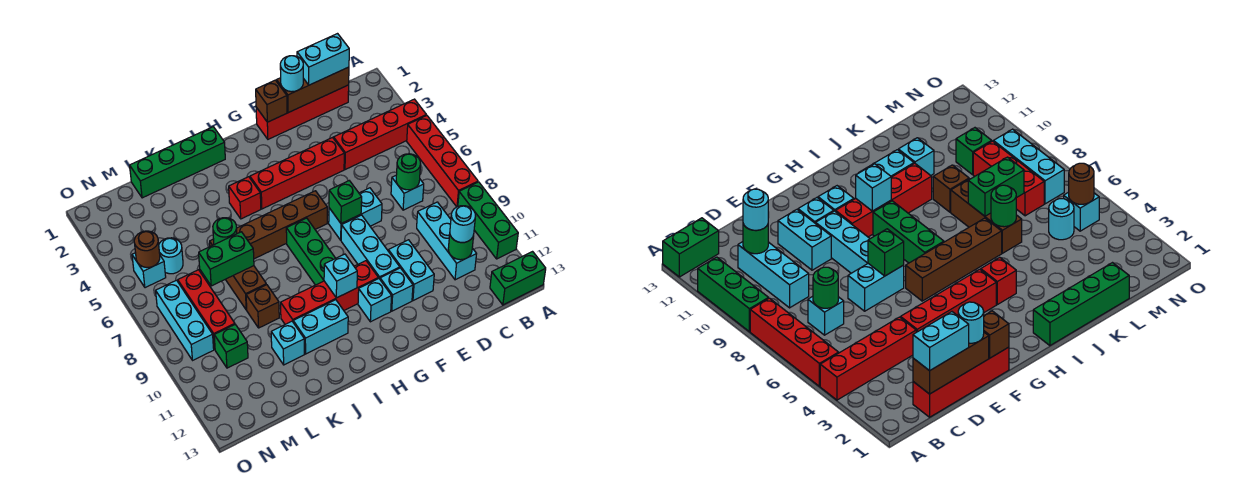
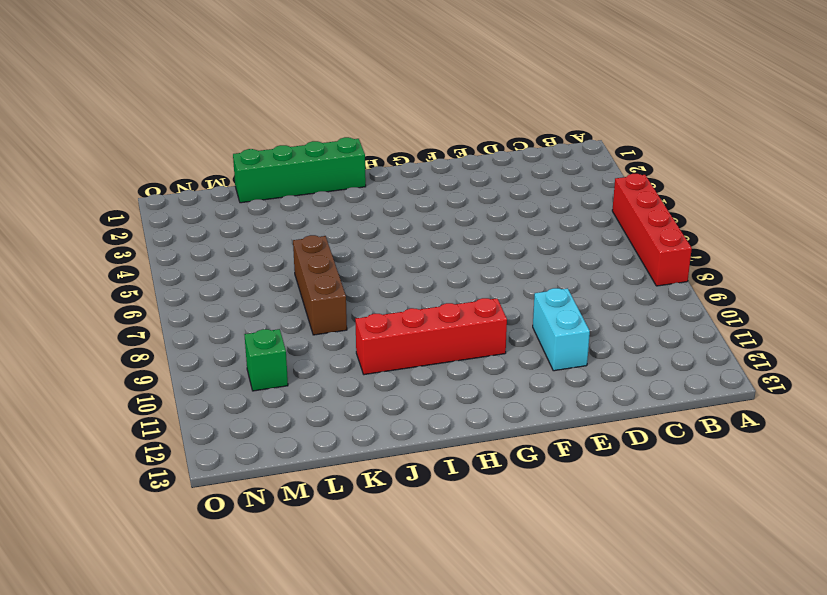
none -> red brick A4:D4 level 1
none -> green brick A9:A11 level 1
none -> green brick A13:B13 level 1
none -> red brick C1:F1 level 1

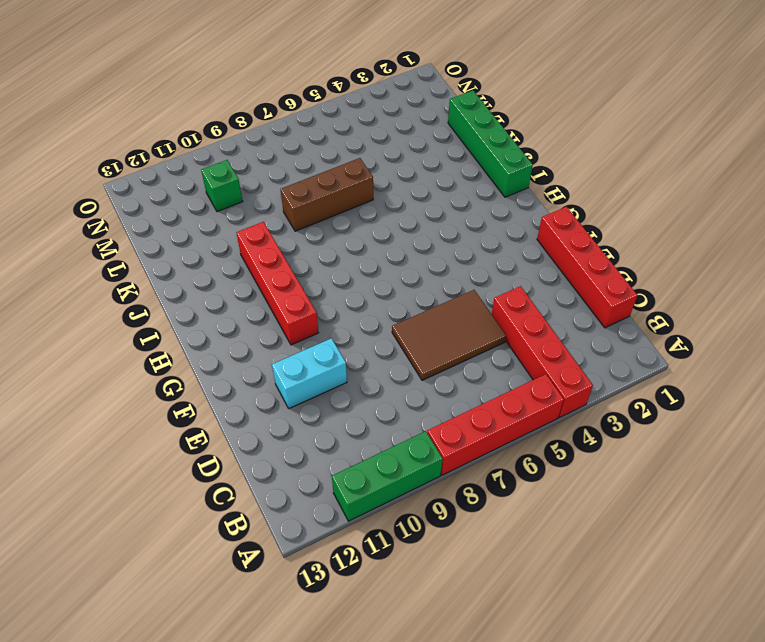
brown tile D5:E7 level 1 -> cyan brick E7:F7 level 1
none -> green brick A13:B13 level 1
none -> cyan brick C7 level 1
none -> cyan brick C9:C11 level 1
none -> red brick E4:H4 level 1

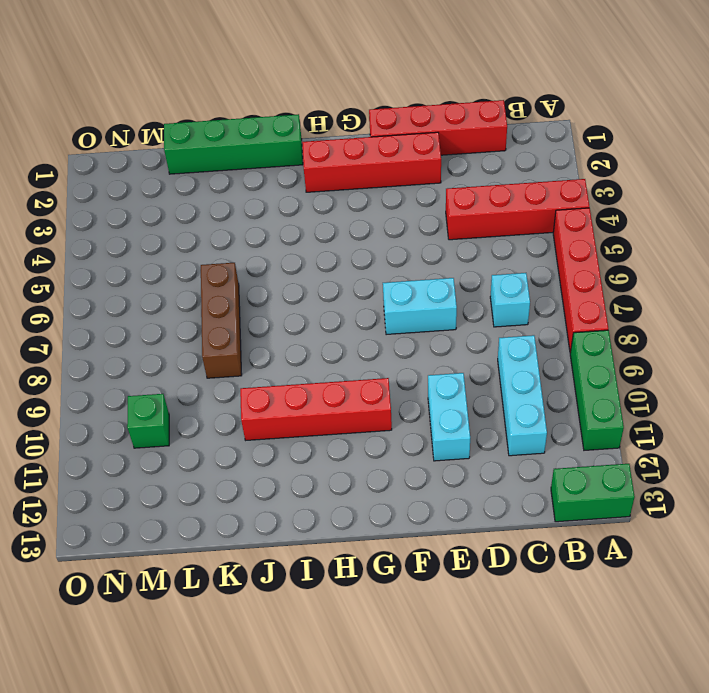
red brick E2:H2 level 1 -> red brick E4:H4 level 1
none -> cyan brick F8:F10 level 1
none -> cyan brick F11 level 1
none -> brown brick G6:J6 level 1
none -> cyan brick G11 level 1

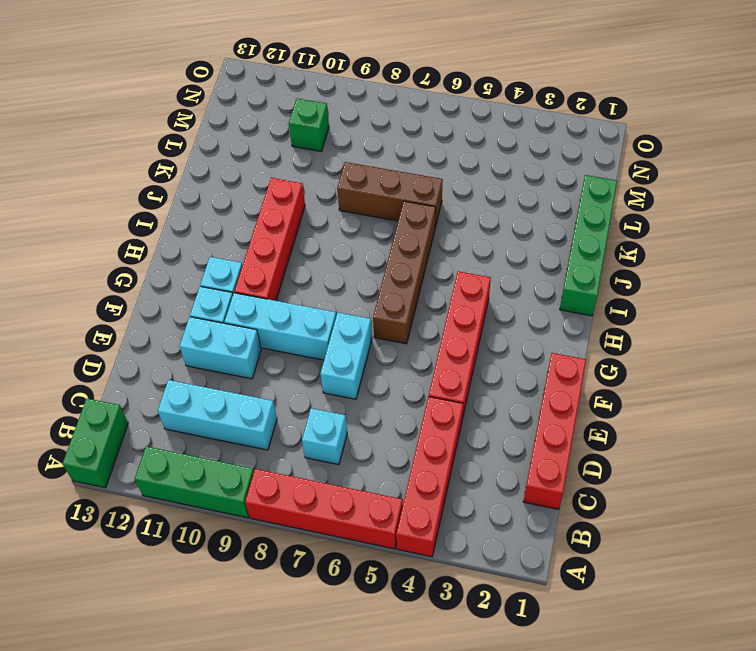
none -> green brick H7:H9 level 1
none -> red brick I4 level 1
none -> cyan brick I11:J11 level 1
none -> brown brick K9 level 1

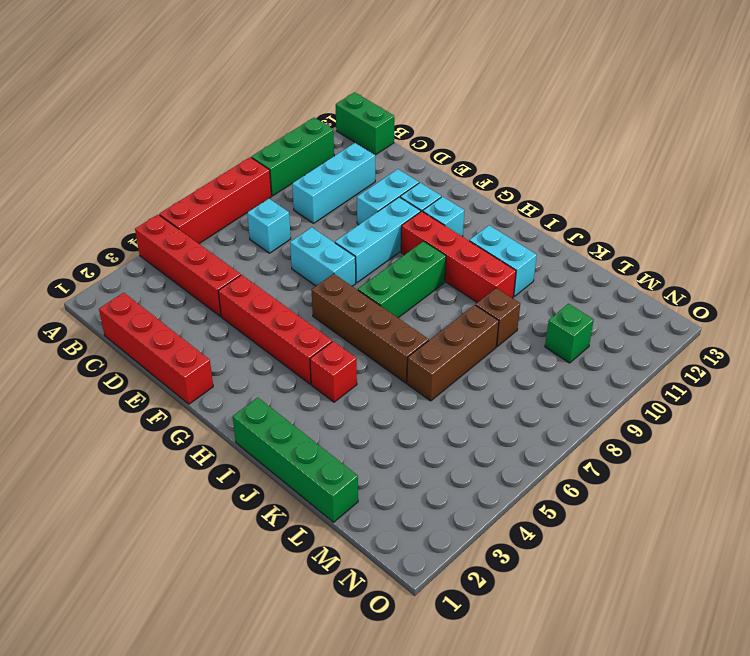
none -> cyan brick K11 level 1
none -> cyan round brick M5 level 1
none -> red brick M7:M9 level 1
none -> cyan brick N5 level 1

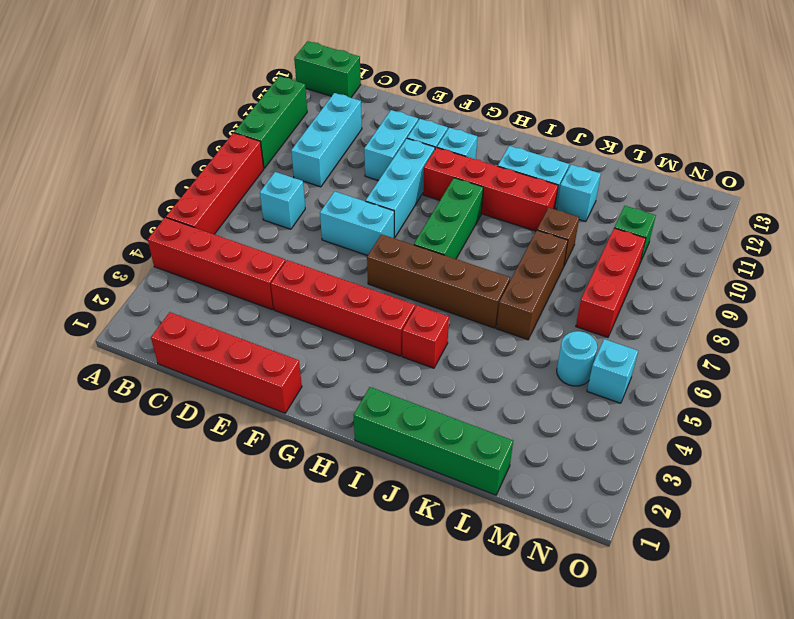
none -> cyan brick N7:N9 level 1
none -> brown brick C1:E1 level 2
none -> green round brick C7 level 2
none -> green round brick C11 level 2

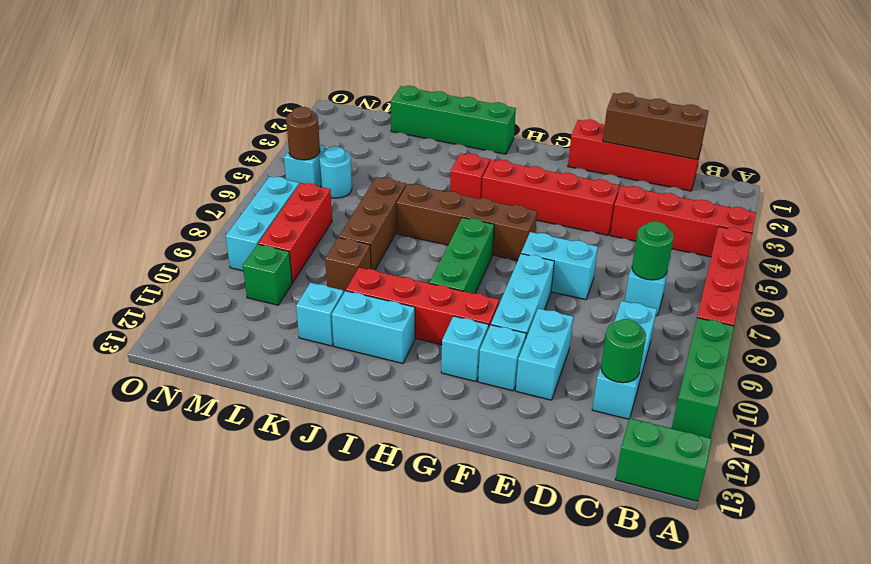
none -> brown brick F1 level 2
none -> green brick F7 level 2
none -> cyan brick H10 level 2
none -> green round brick K6 level 2

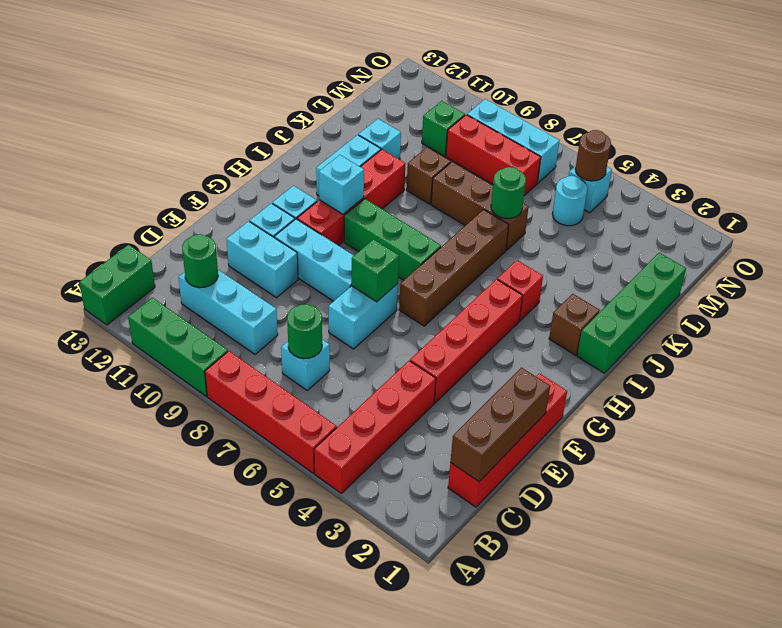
brown brick I2 level 1 -> brown brick F1 level 2
none -> green brick K7:L7 level 2
none -> cyan brick C1:D1 level 3
none -> cyan round brick C11 level 3
none -> cyan round brick E1 level 3

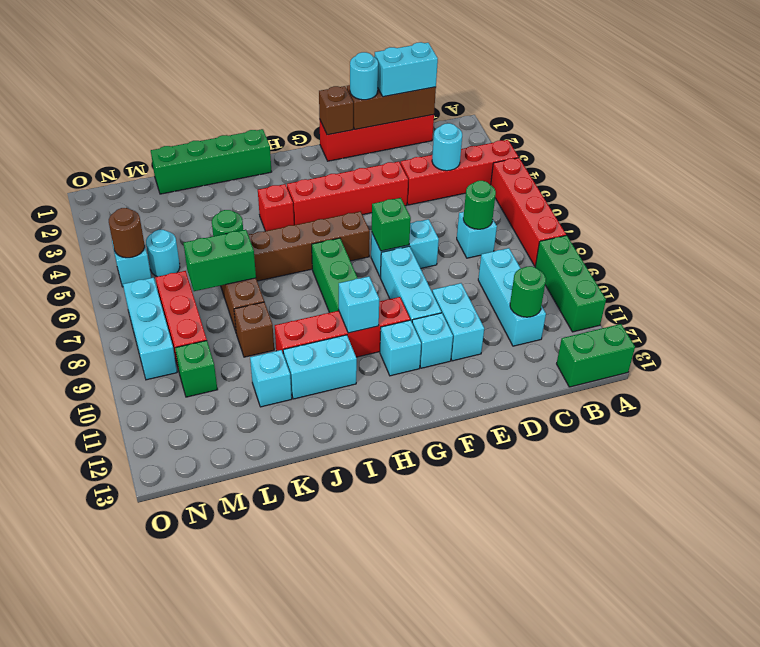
cyan round brick C4 level 2 -> cyan round brick C11 level 3

